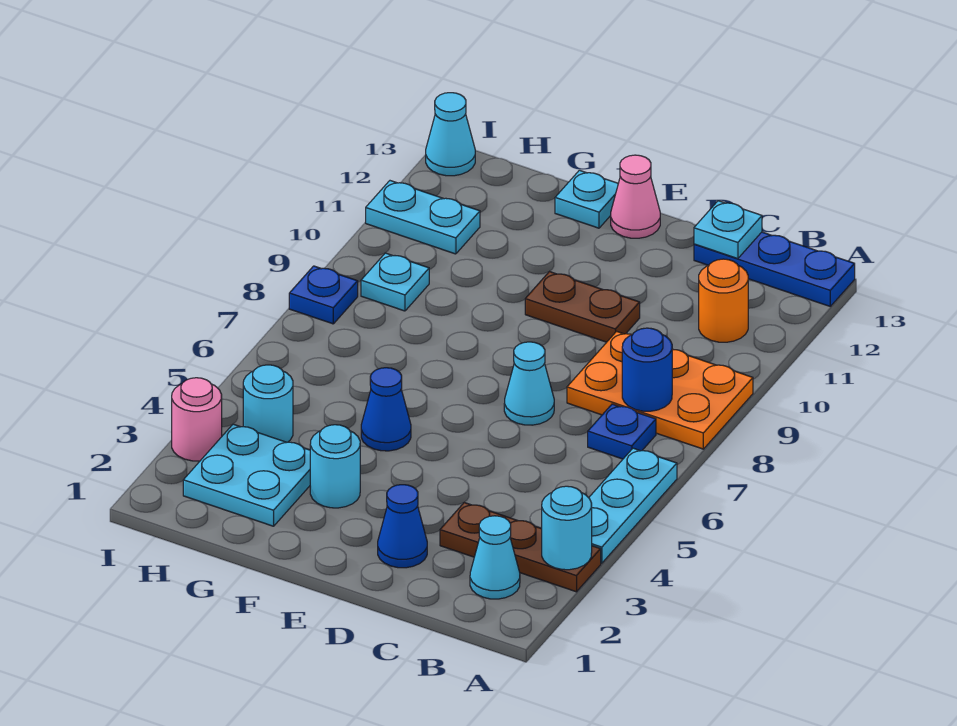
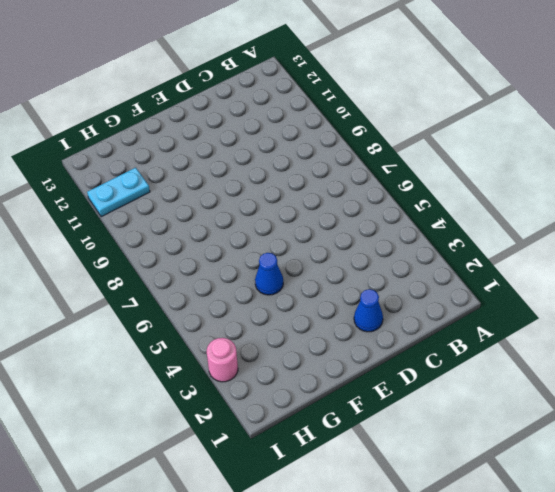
none -> brown plate A3:C3 level 1
none -> cyan plate A4:A6 level 1
none -> orange plate A8:C9 level 1

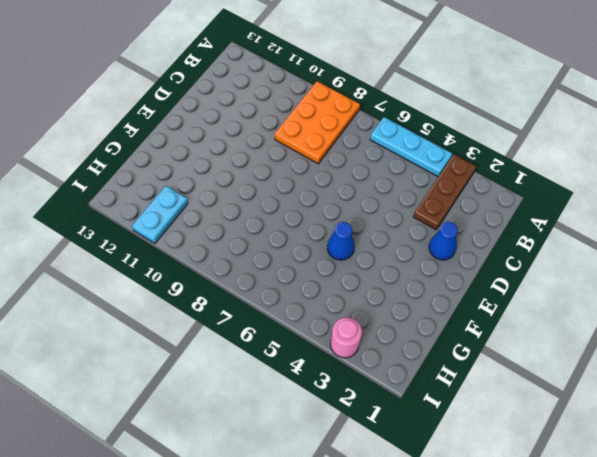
none -> blue plate A13:C13 level 1
none -> cyan cone B2 level 1
none -> blue plate B7 level 1

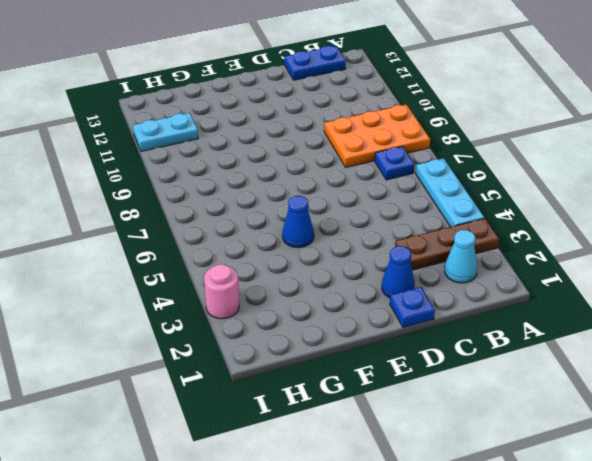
blue plate B13:C13 level 1 -> blue plate A13:C13 level 1
blue plate D1 level 1 -> blue plate I8 level 1
none -> orange round brick B11 level 1
none -> cyan cone D7 level 1
none -> brown plate D10:E10 level 1

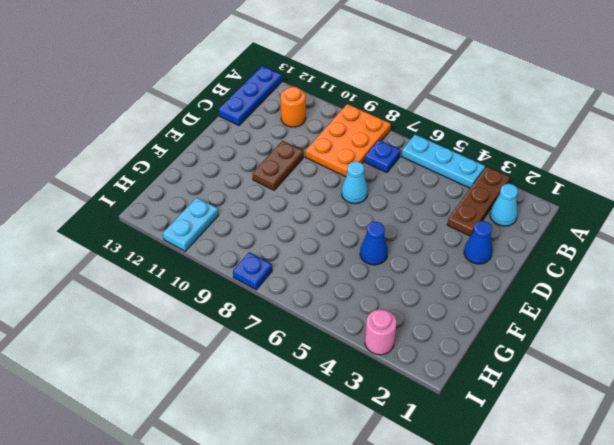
none -> pink cone E13 level 1
none -> cyan round brick F3 level 1
none -> cyan plate F13 level 1

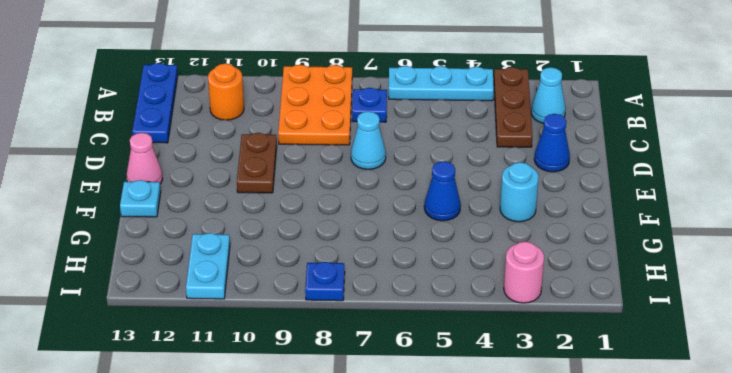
none -> cyan plate G2:H3 level 1
none -> cyan round brick H4 level 1
none -> cyan plate H9 level 1

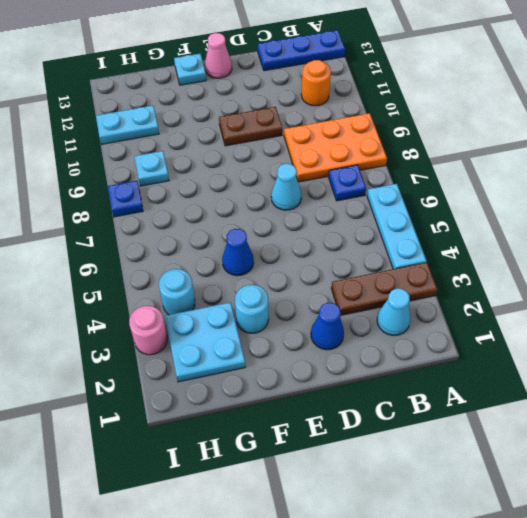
none -> cyan cone I13 level 1
none -> cyan round brick A3 level 2
none -> blue round brick B8 level 2

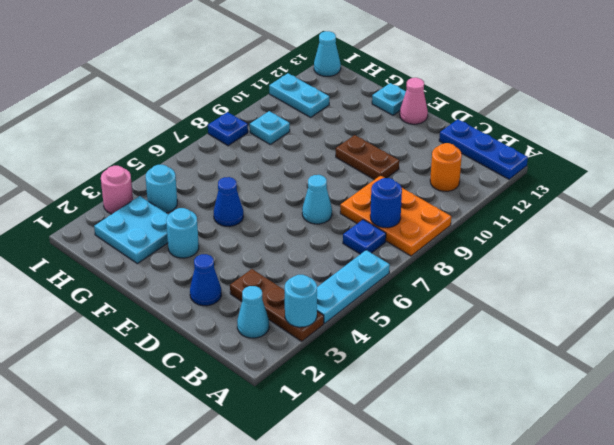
none -> cyan plate C13 level 2

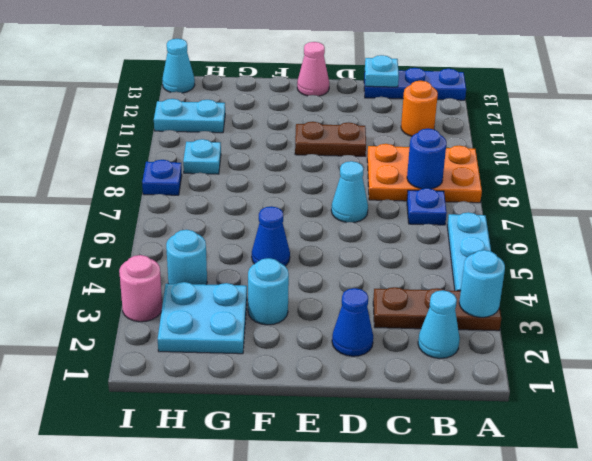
none -> cyan plate F13 level 1

